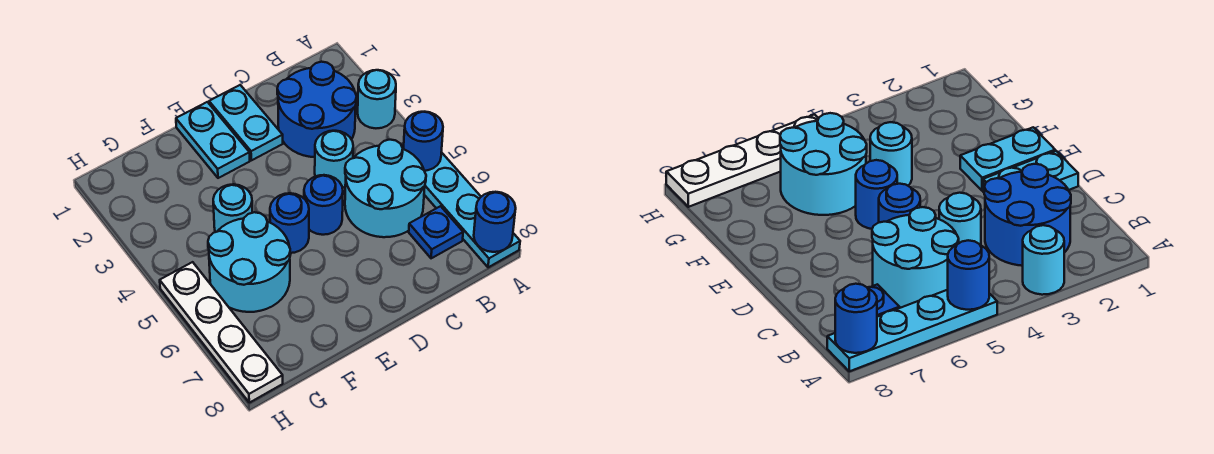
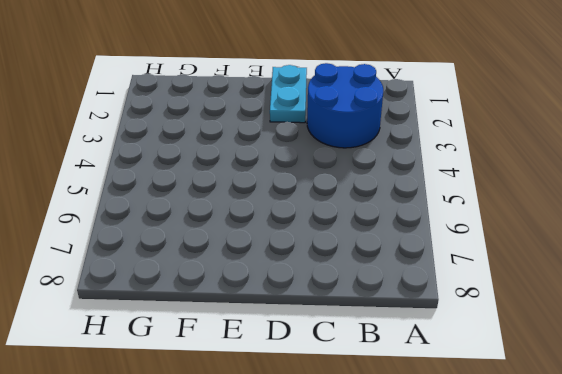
none -> cyan round brick A3 level 1
none -> cyan plate A5:A8 level 1
none -> cyan round brick B5:C6 level 1

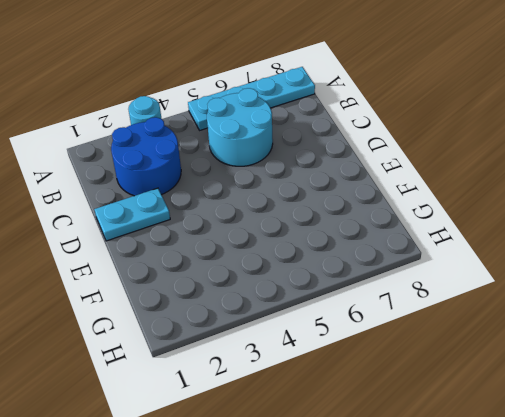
none -> blue plate B7 level 1
none -> cyan round brick C4 level 1
none -> blue round brick D5 level 1

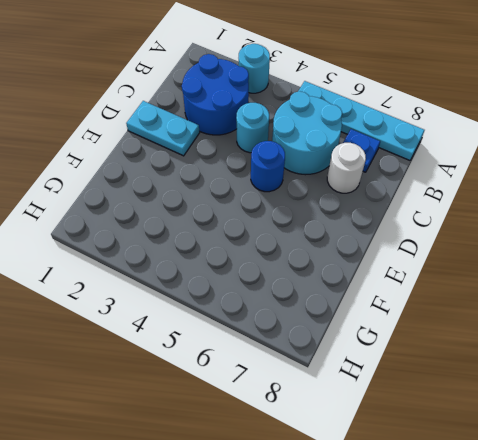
white round brick C7 level 1 -> none
none -> cyan plate E1:E2 level 1
none -> blue round brick E5 level 1
none -> cyan round brick F4 level 1

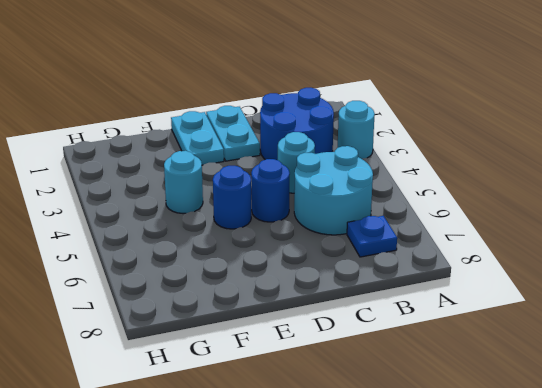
none -> cyan plate A5:A8 level 1
none -> cyan round brick F5:G6 level 1
none -> white plate H5:H8 level 1

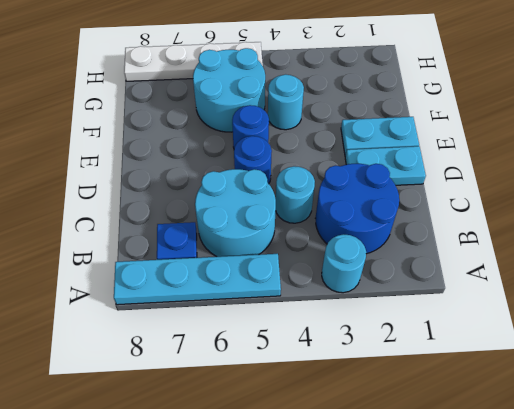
none -> blue round brick A5 level 2
none -> blue round brick A8 level 2

